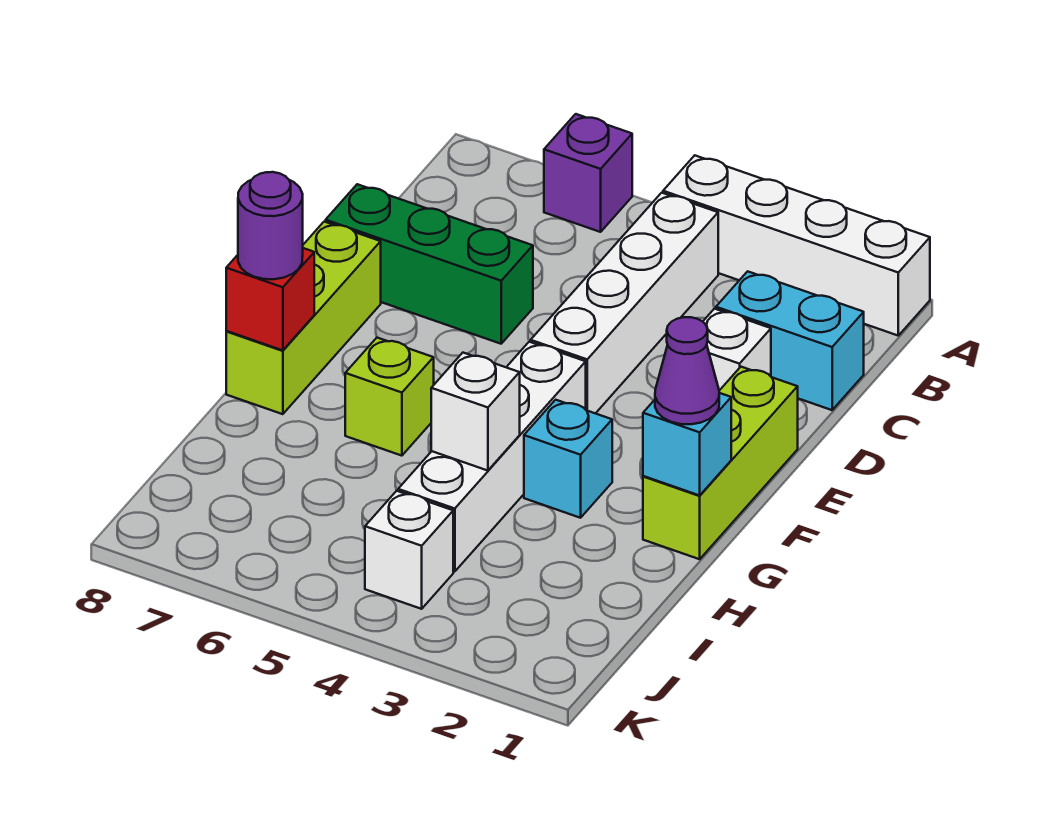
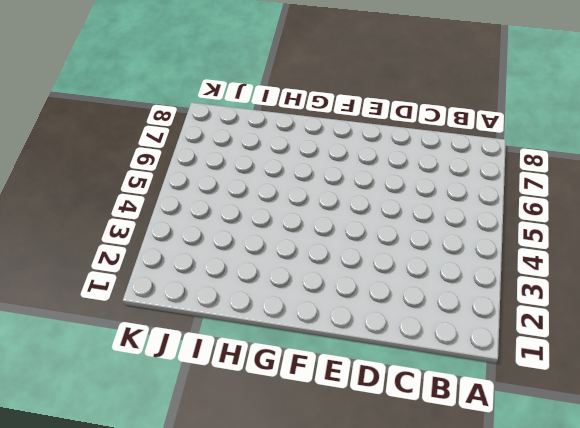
none -> white brick A1:A4 level 1
none -> purple brick A6 level 1
none -> white brick B4:E4 level 1

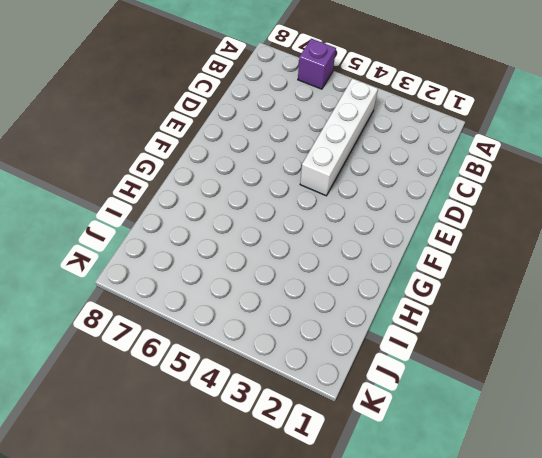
none -> white brick A1:A4 level 1
none -> cyan brick C1:C2 level 1
none -> white brick D2 level 1

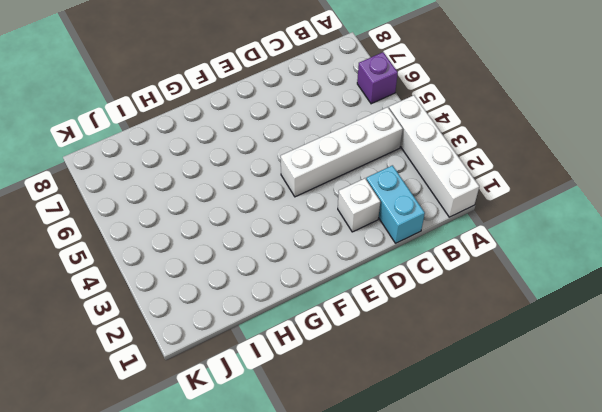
none -> green brick D6:D8 level 1
none -> lime brick E1:G1 level 1
none -> lime brick E8:G8 level 1

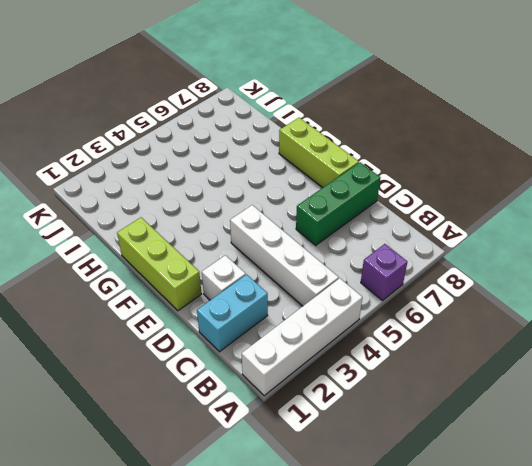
none -> white brick F4:I4 level 1
none -> cyan brick G3 level 1
none -> lime brick G6 level 1

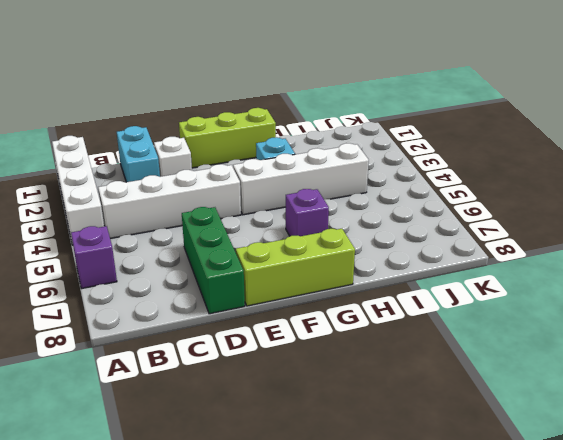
purple brick G6 level 1 -> lime brick G6 level 1
none -> white brick J4 level 1
none -> cyan brick G1 level 2
none -> red brick G8 level 2

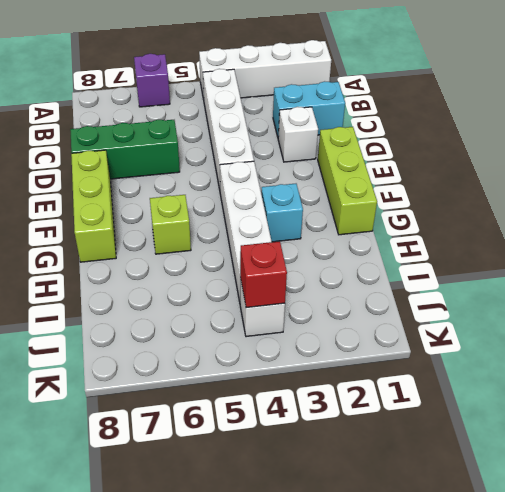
red brick J4 level 2 -> red brick G8 level 2
none -> cyan brick G1 level 2
none -> white brick H4 level 2
none -> purple cone G1 level 3

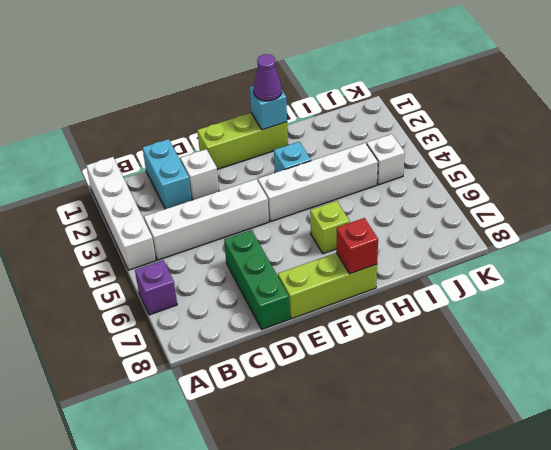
none -> white brick H4 level 2
none -> purple round brick G8 level 3

